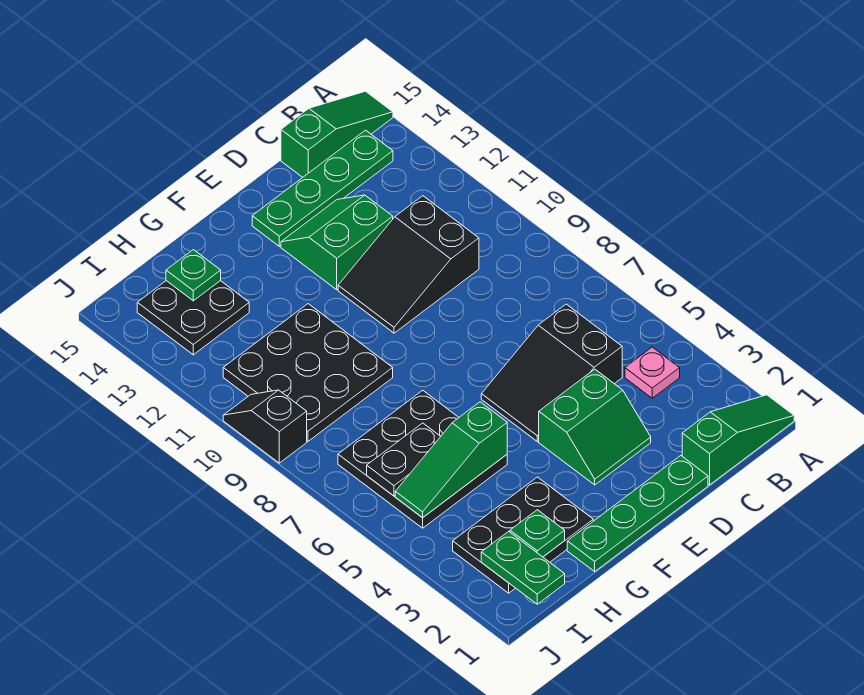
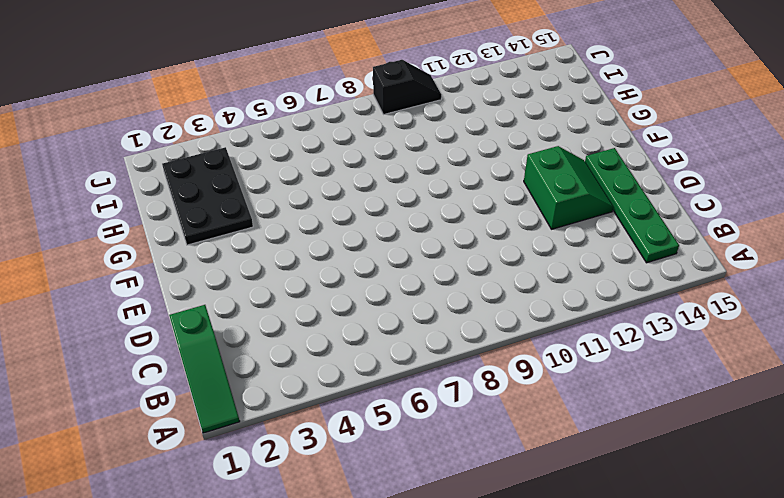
none -> green slope A15:C15 level 1 top C
none -> pink plate B4 level 1
none -> black slope C5:E6 level 1 top C

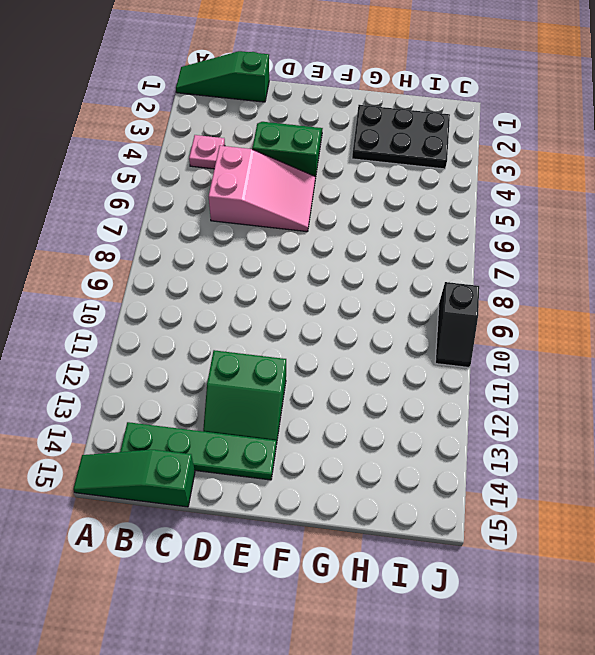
pink slope C5:E6 level 1 top C -> black slope C5:E6 level 1 top C
none -> black slope C10:E11 level 1 top C
none -> green plate D1:G1 level 1
none -> black plate G5:I7 level 1

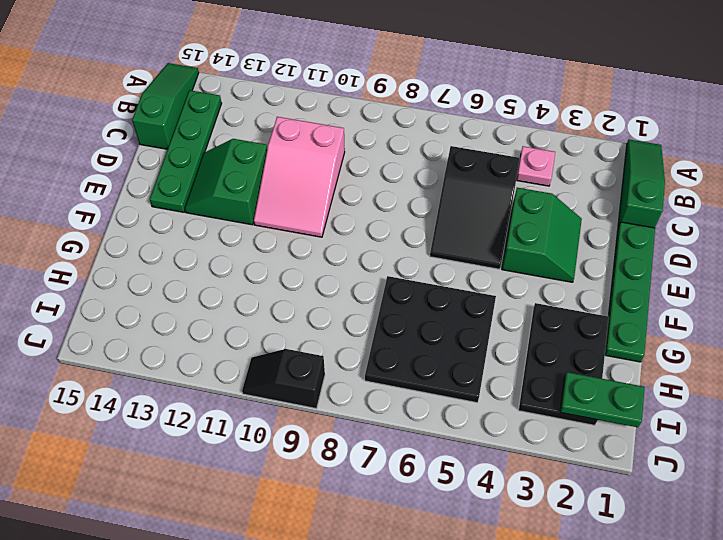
pink slope C10:E11 level 1 top C -> black slope C10:E11 level 1 top C
none -> black plate G9:I11 level 1
none -> black plate H13:I14 level 1
none -> green slope G5:I5 level 2 top G

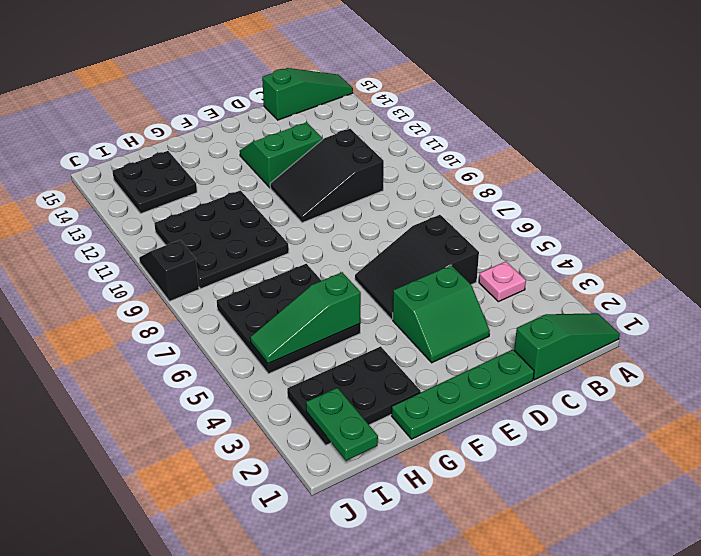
none -> green plate B14:E14 level 1
none -> green plate H2 level 2
none -> black plate H6:I6 level 2

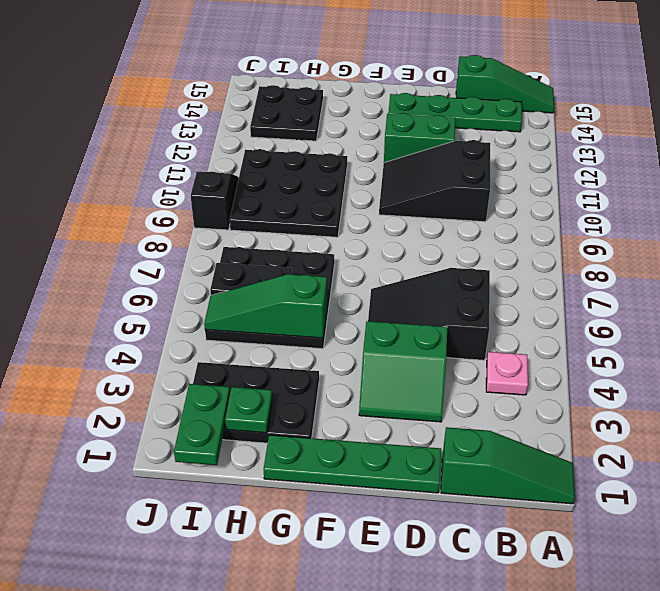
none -> green plate H14 level 2

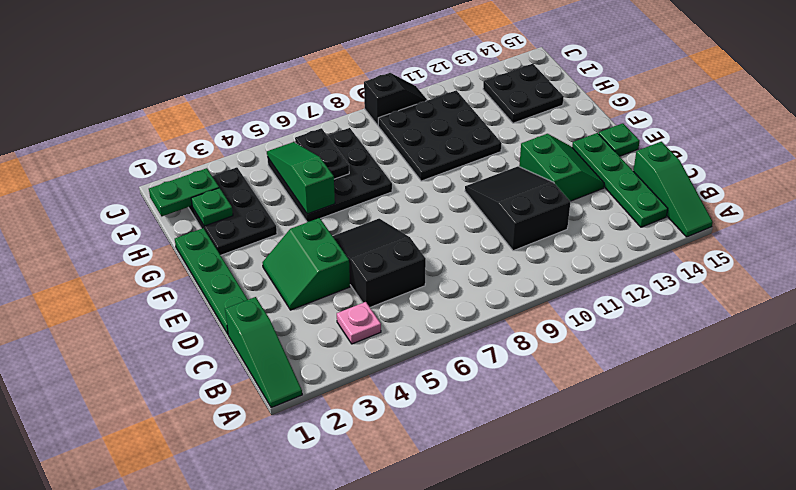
green plate E15 level 1 -> green plate H14 level 2

